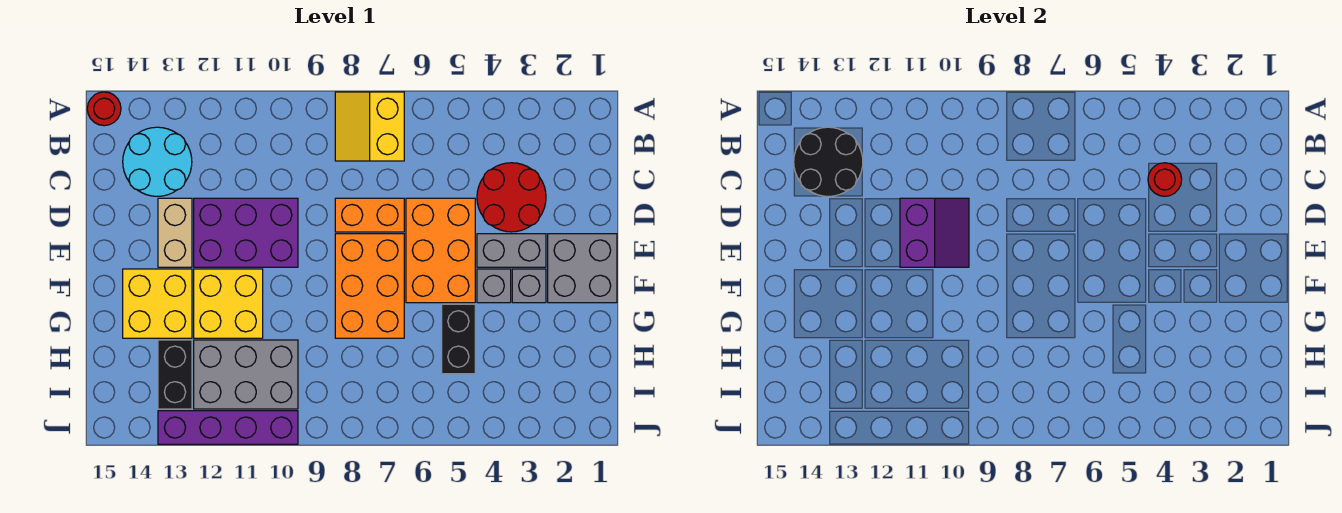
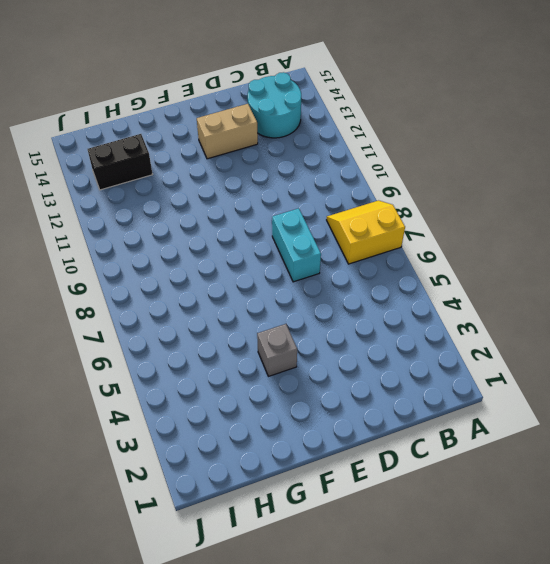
cyan brick D7:D8 level 1 -> orange brick D7:D8 level 1
none -> red round brick A15 level 1
none -> red round brick C3:D4 level 1
none -> orange brick D5:F6 level 1

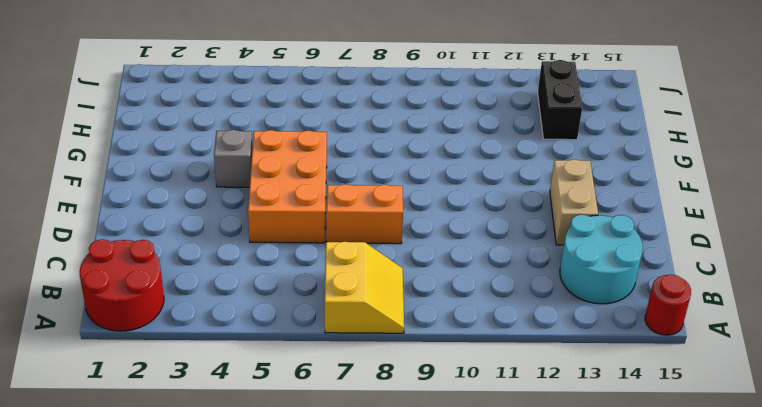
red round brick A1:B2 level 1 -> red round brick C3:D4 level 1
none -> purple brick D10:E12 level 1
none -> grey brick E1:F2 level 1
none -> grey brick E3:E4 level 1

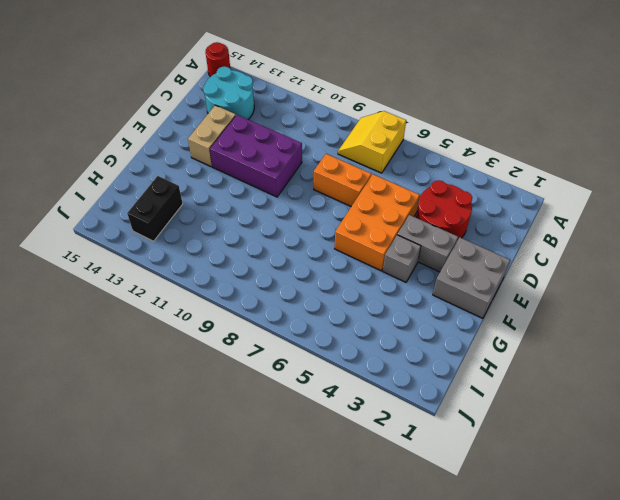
none -> orange brick E7:G8 level 1
none -> grey brick F3 level 1
none -> yellow brick F11:G12 level 1

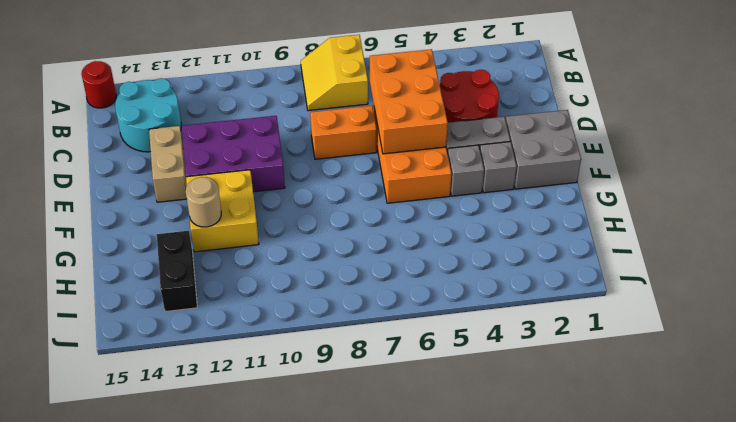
orange brick C5:E6 level 2 -> orange brick E7:G8 level 1
tan round brick G12 level 2 -> none
none -> yellow brick F13:G14 level 1
none -> black brick G5:H5 level 1
none -> grey brick H10:I12 level 1

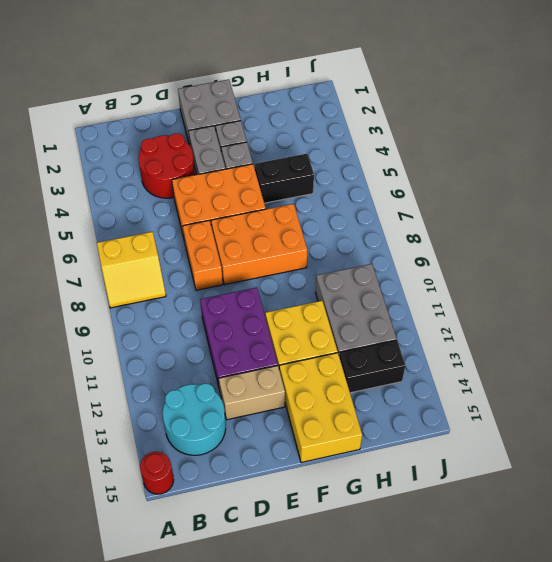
yellow brick F13:G15 level 1 -> yellow brick F13:G14 level 1
none -> purple brick J10:J13 level 1
none -> black round brick B13:C14 level 2
none -> red round brick C4 level 2

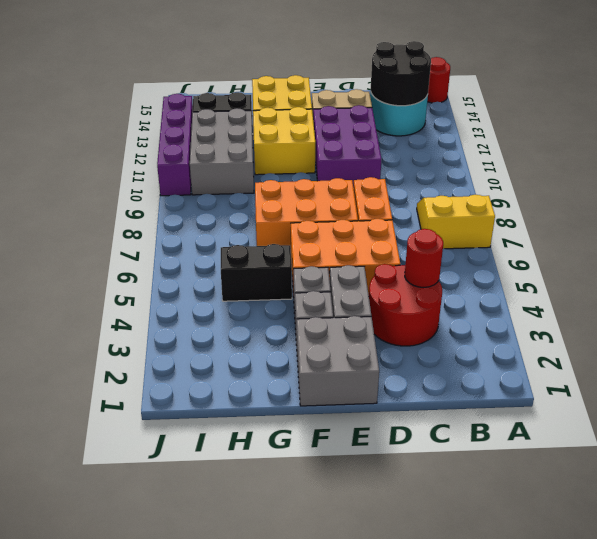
none -> purple slope D10:E11 level 2 top 11

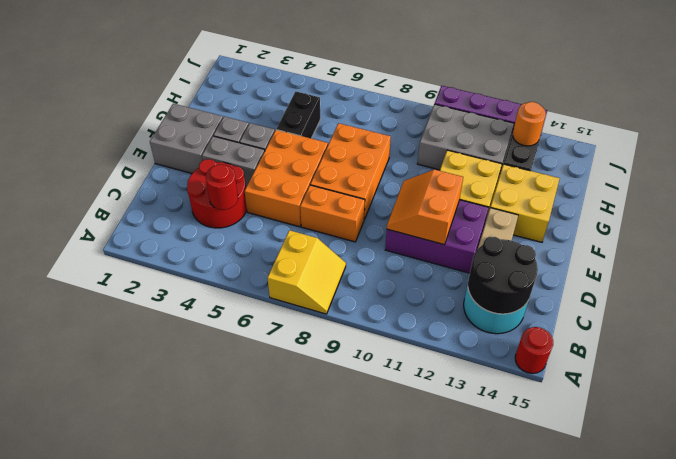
orange slope D10:E11 level 2 top 11 -> purple slope D10:E11 level 2 top 11
orange round brick I13 level 2 -> none

